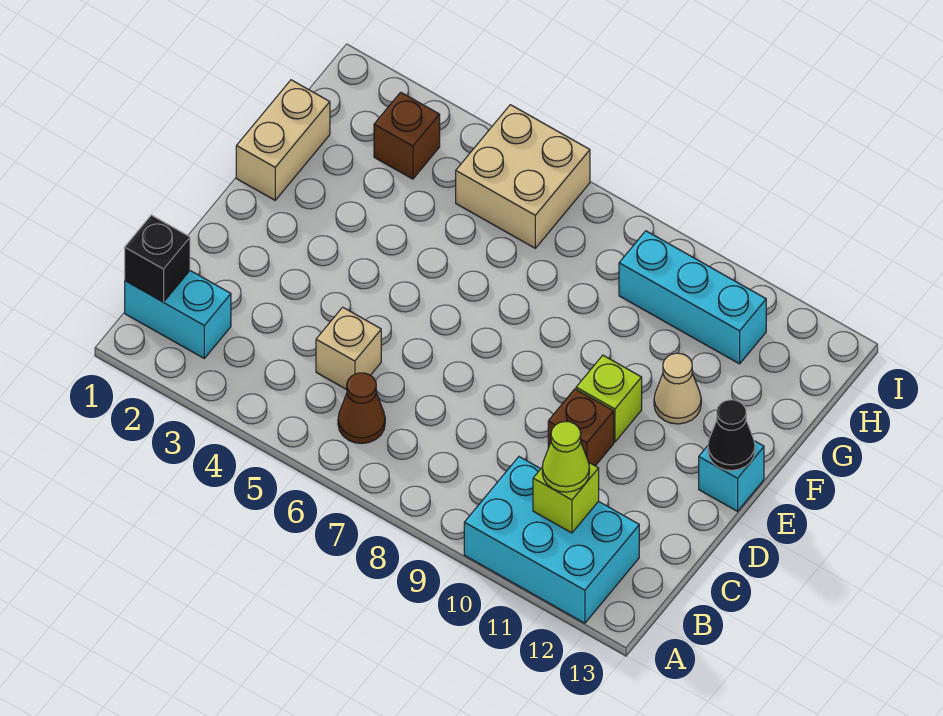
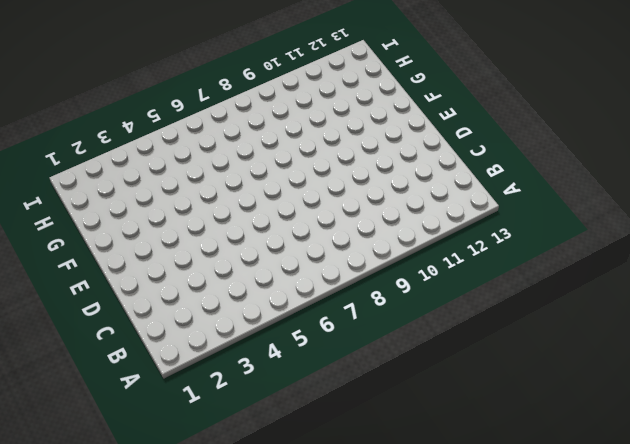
none -> cyan brick A10:B12 level 1
none -> cyan brick B1:B2 level 1
none -> brown cone B6 level 1

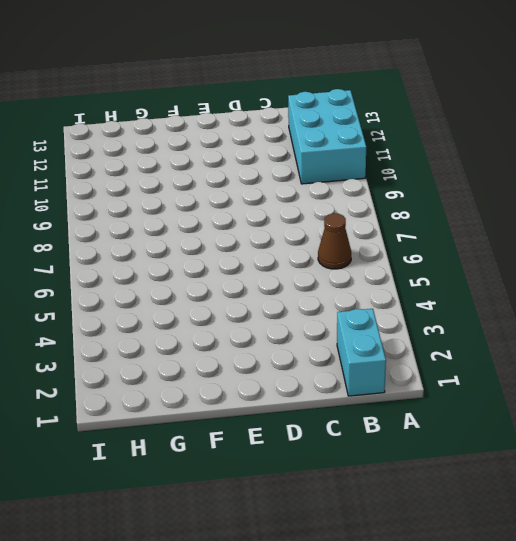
none -> tan brick C5 level 1
none -> brown brick D10 level 1
none -> lime brick E10 level 1

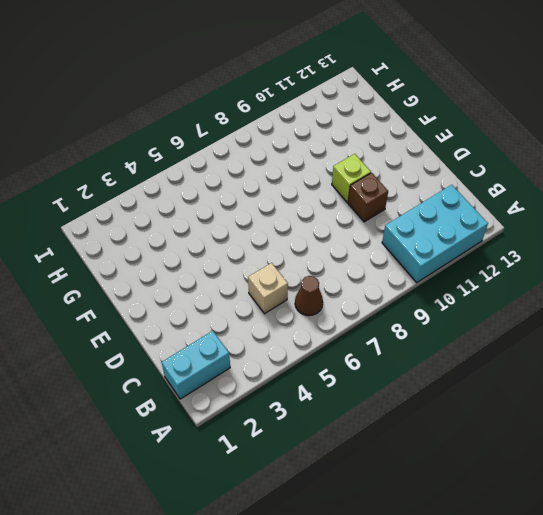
none -> cyan brick E13 level 1
none -> tan brick F1:G1 level 1
none -> tan cone F11 level 1

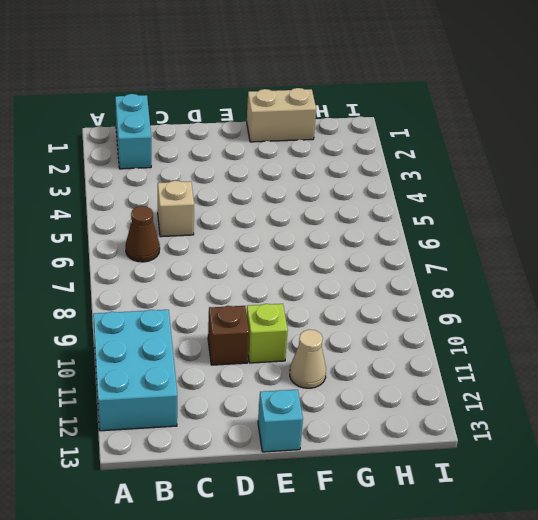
none -> brown brick H3 level 1
none -> tan brick H5:I6 level 1
none -> cyan brick H9:H11 level 1

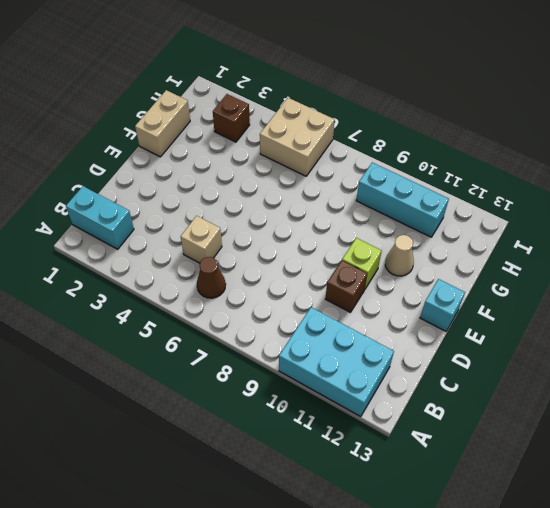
none -> black brick B1 level 2
none -> lime brick B11 level 2
none -> black cone E13 level 2

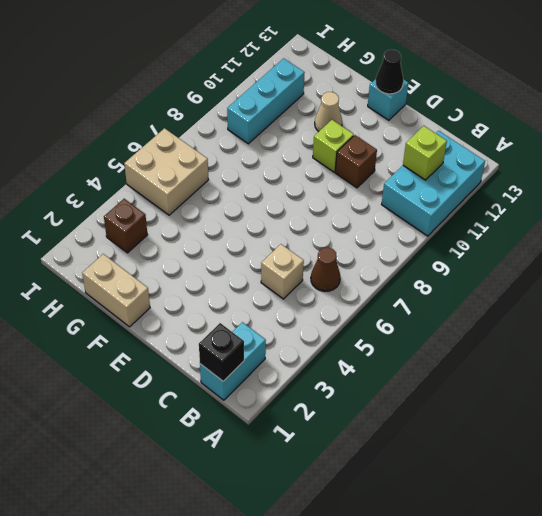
none -> lime cone B11 level 3

